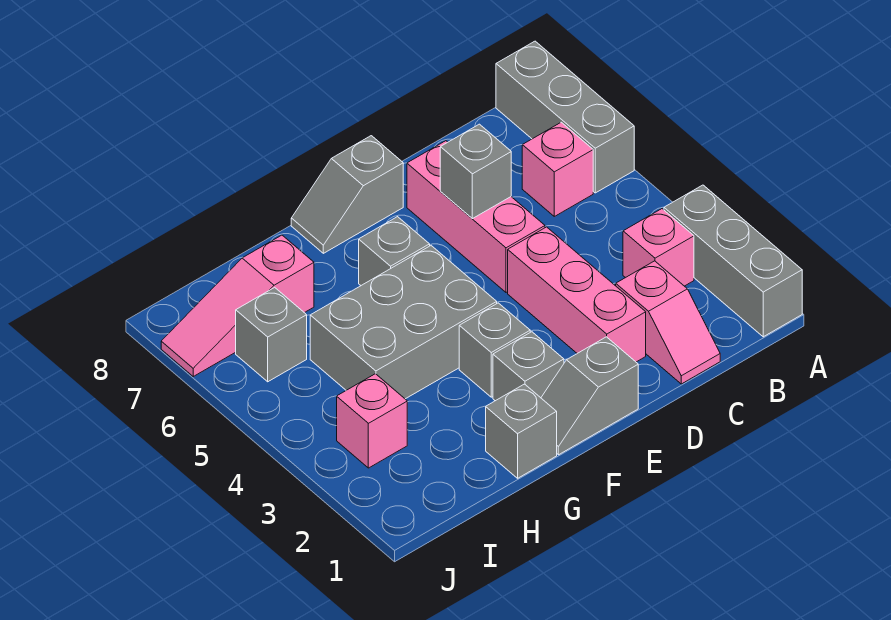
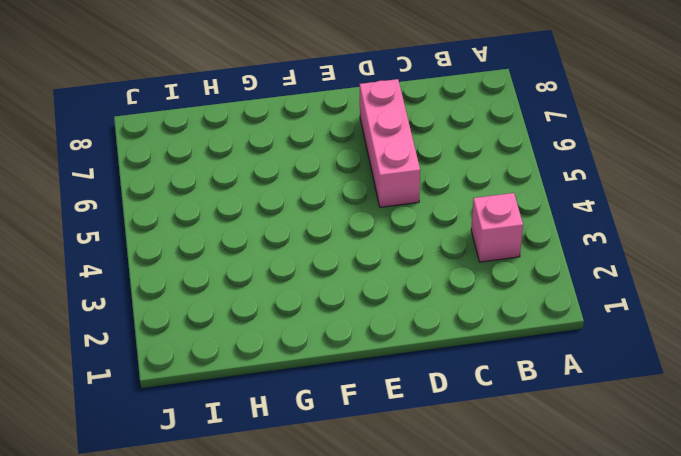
none -> grey brick A1:A3 level 1
none -> grey brick A6:A8 level 1
none -> pink brick B6 level 1

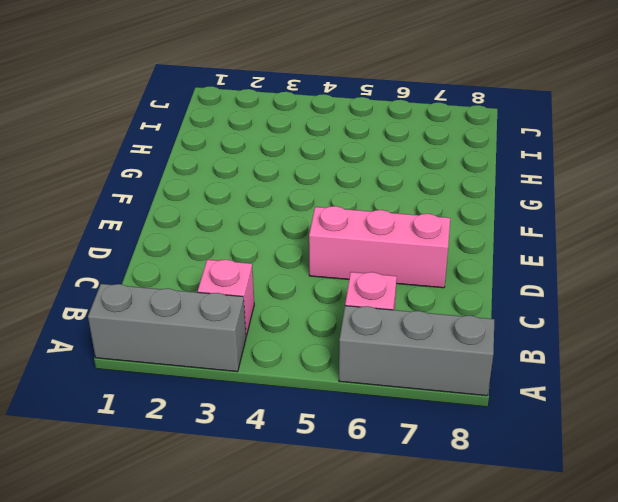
none -> pink slope C1:C2 level 1 top 2
none -> pink brick D2:D4 level 1
none -> grey slope E1:F1 level 1 top E

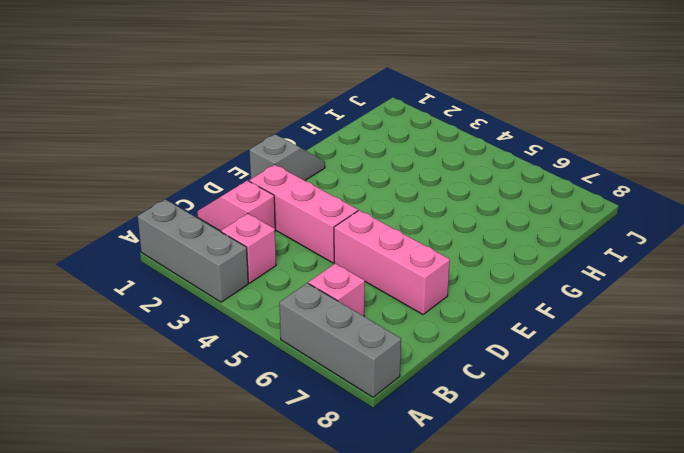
none -> grey slope E8:F8 level 1 top E
none -> grey brick F2 level 1
none -> grey brick F3 level 1

